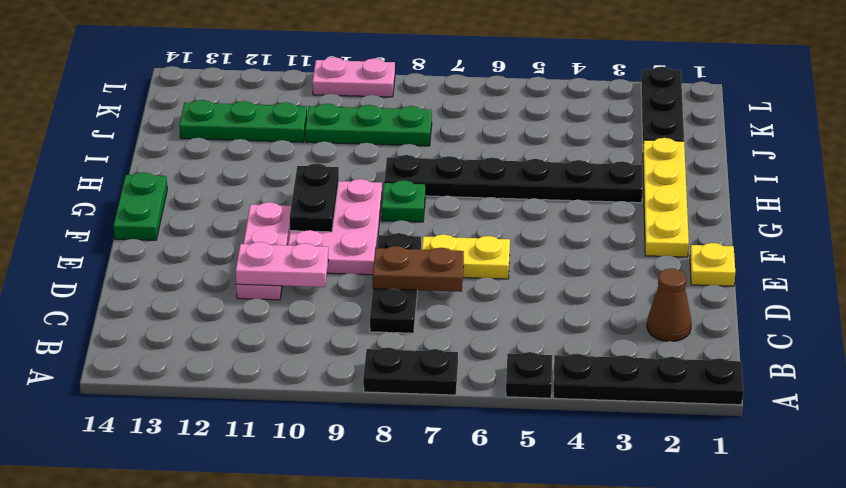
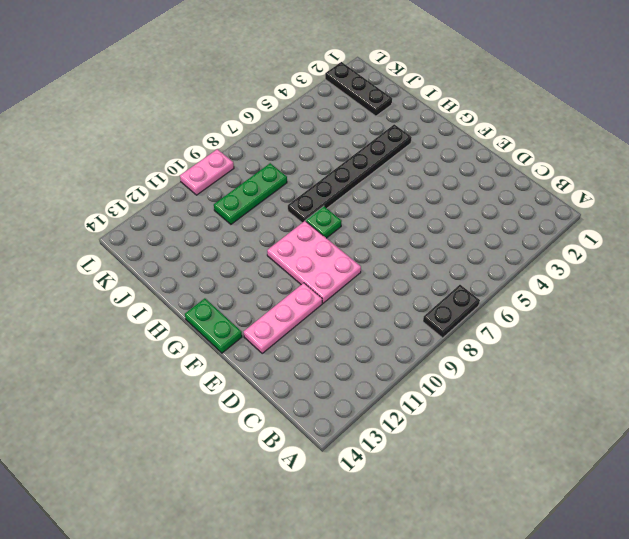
pink plate E11:E13 level 1 -> pink plate D11:F11 level 1
none -> black plate A1:A4 level 1
none -> black plate A5 level 1
none -> brown cone C2 level 1

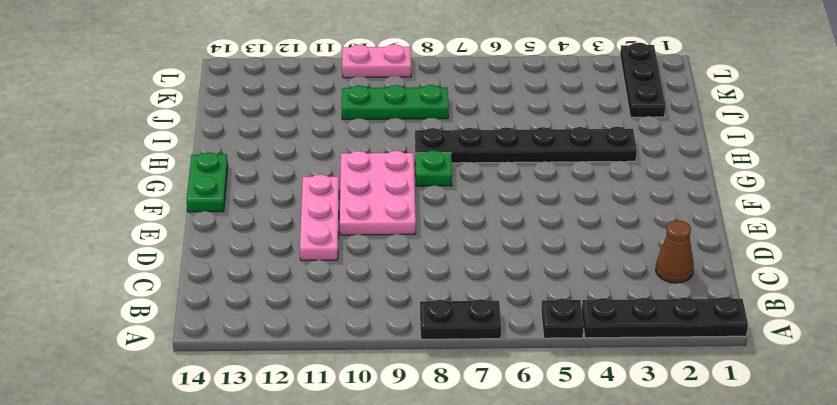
none -> black plate C8:E8 level 1
none -> yellow plate E1 level 1
none -> yellow plate E6:E7 level 1

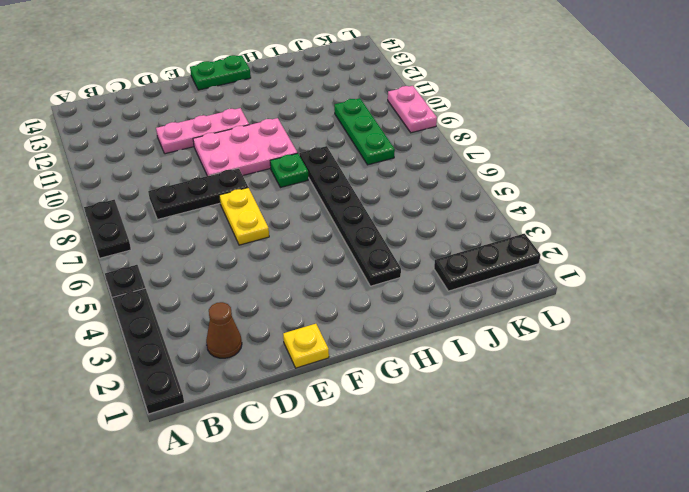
none -> yellow plate F2:I2 level 1
none -> green plate J11:J13 level 1
none -> brown plate D7:D8 level 2

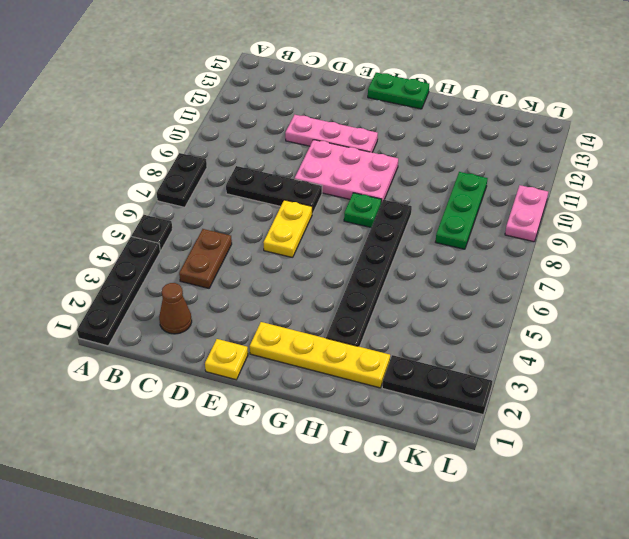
brown plate C4:C5 level 1 -> brown plate D7:D8 level 2
none -> green plate J11:J13 level 1
none -> pink plate D10:D11 level 2
none -> black plate F10:G10 level 2

